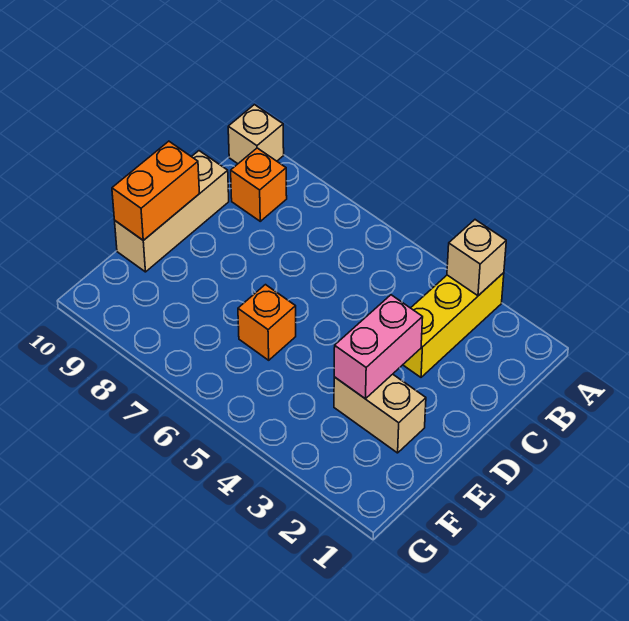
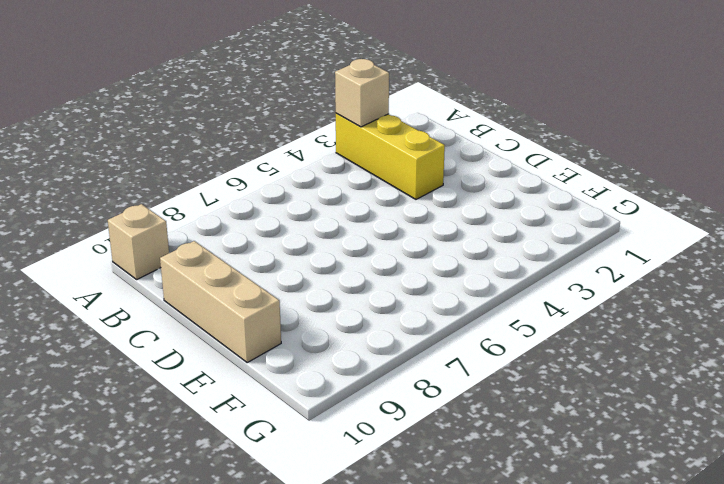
none -> orange brick B9 level 1
none -> tan brick E2:E3 level 1

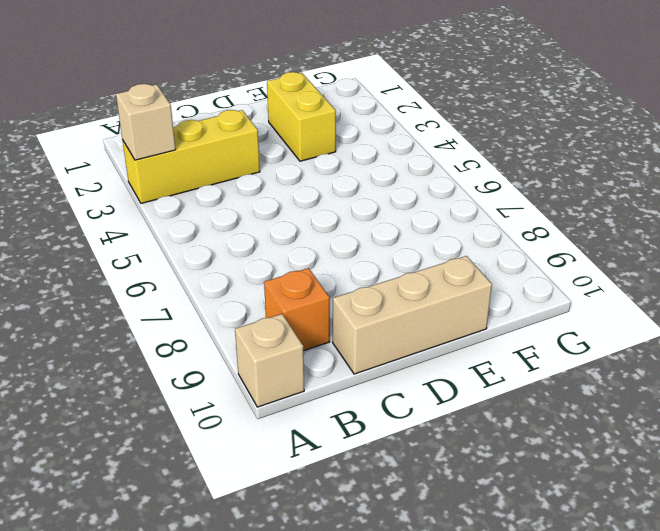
yellow brick E2:E3 level 1 -> tan brick E2:E3 level 1
none -> orange brick E6 level 1
none -> pink brick D3:E3 level 2

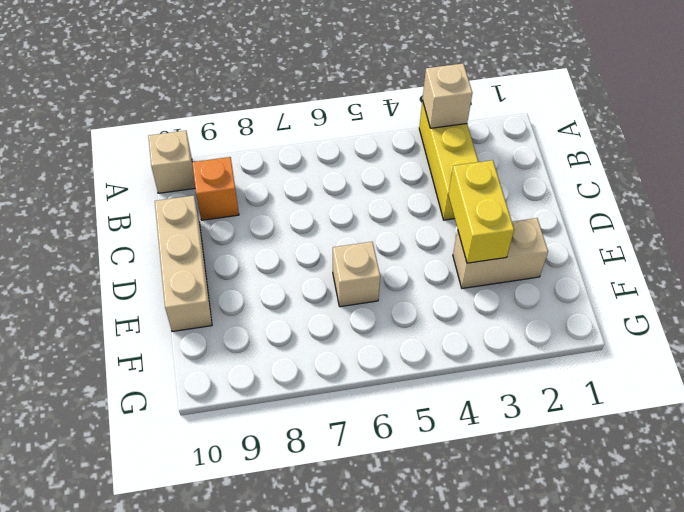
yellow brick D3:E3 level 2 -> pink brick D3:E3 level 2
tan brick E6 level 1 -> orange brick E6 level 1
none -> orange brick D10:E10 level 2

